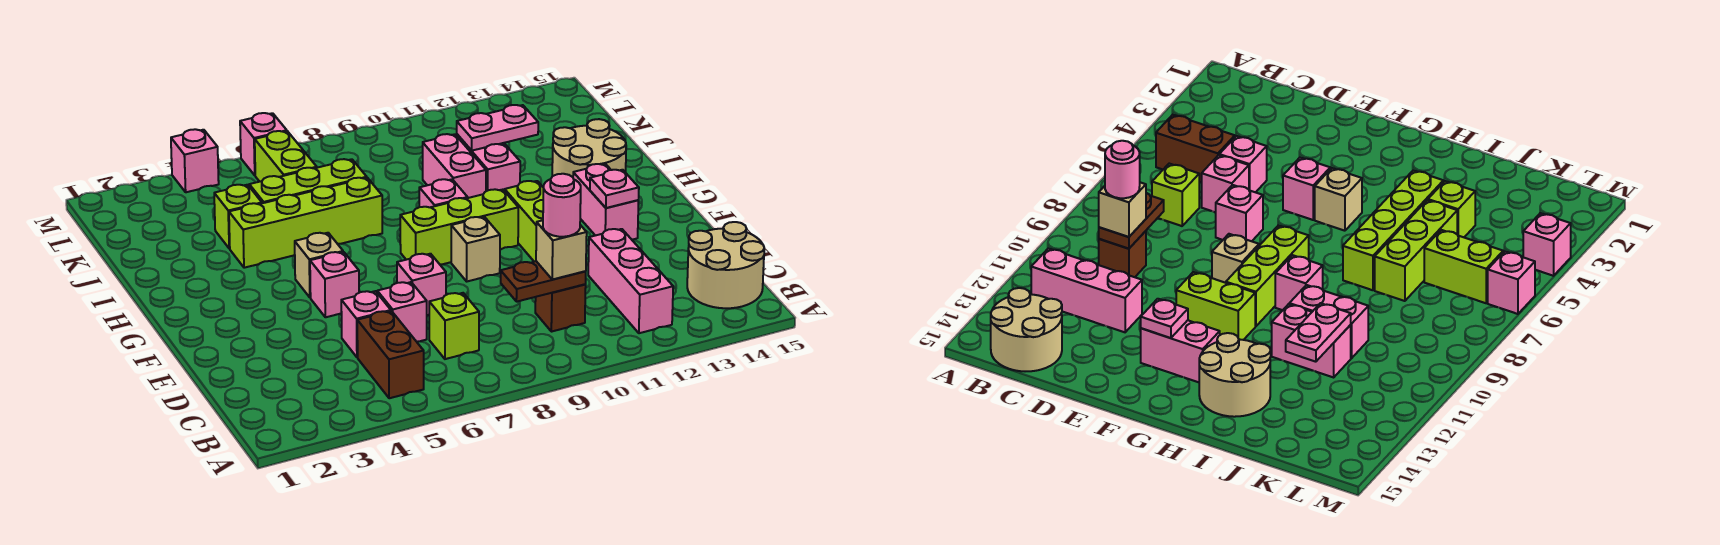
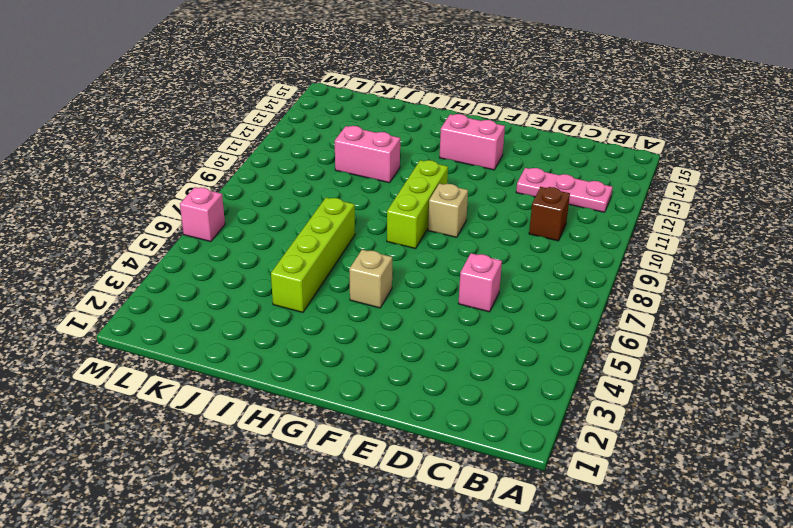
pink plate B12:D12 level 1 -> pink brick B12:D12 level 1
none -> brown brick B5:C5 level 1
none -> tan round brick B14:C15 level 1
none -> lime brick C7 level 1

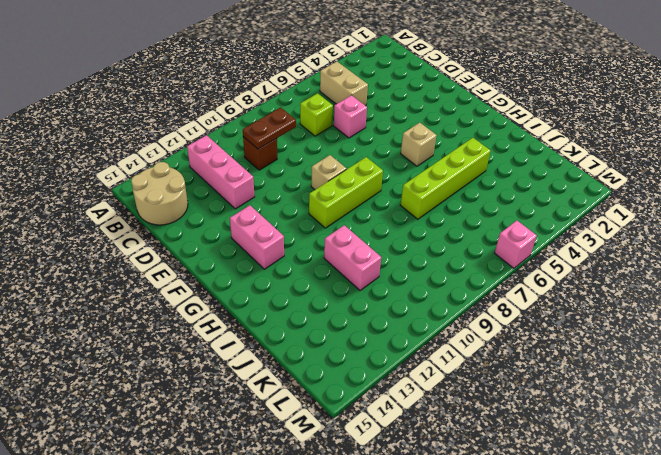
tan brick B5:C5 level 1 -> brown brick B5:C5 level 1
none -> pink brick D5 level 1
none -> pink brick E7 level 1
none -> pink brick F5 level 1

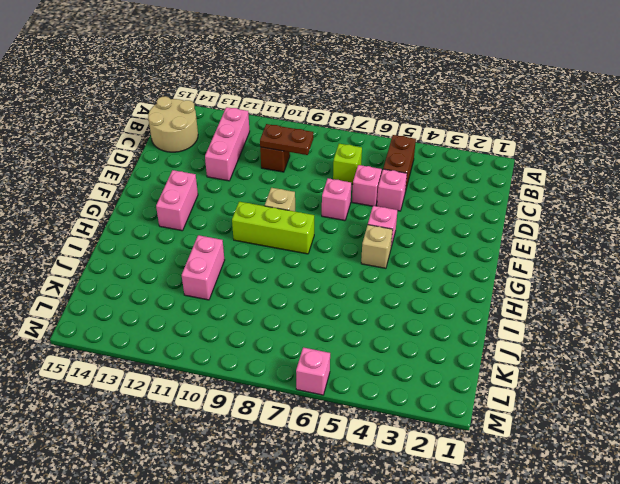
none -> lime brick F11:G11 level 1
none -> pink brick H9 level 1
none -> tan round brick H13:I14 level 1

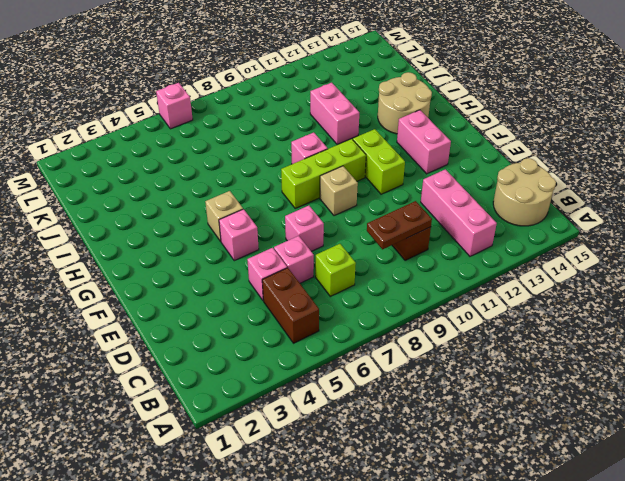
none -> lime brick I4:I7 level 1
none -> pink brick I10:J10 level 1
none -> lime brick J4 level 1

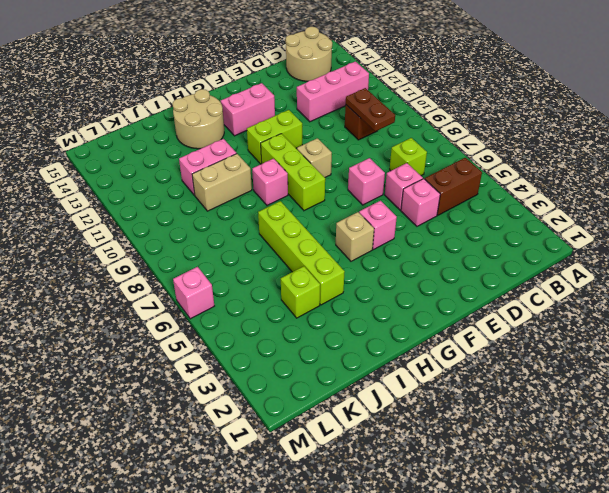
tan brick I10:J10 level 1 -> pink brick I10:J10 level 1
none -> lime brick J5:J7 level 1
none -> lime brick K6:L6 level 1
none -> pink brick M4 level 1

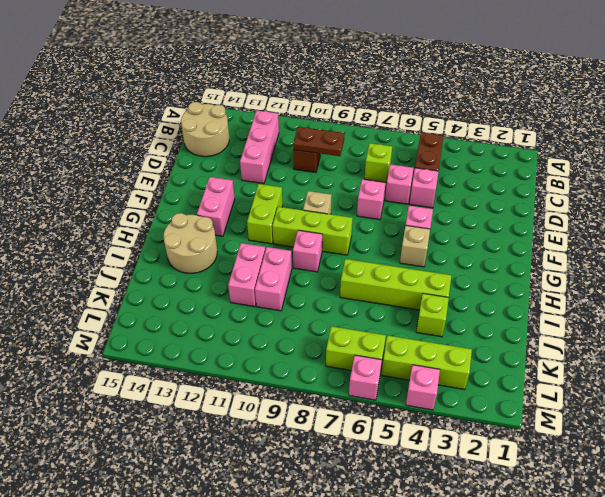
lime brick L3:L5 level 1 -> lime brick J5:J7 level 1
lime brick L6:L7 level 1 -> lime brick K6:L6 level 1
none -> pink plate F13 level 2
none -> pink plate J11:J12 level 2
none -> tan brick C10 level 3

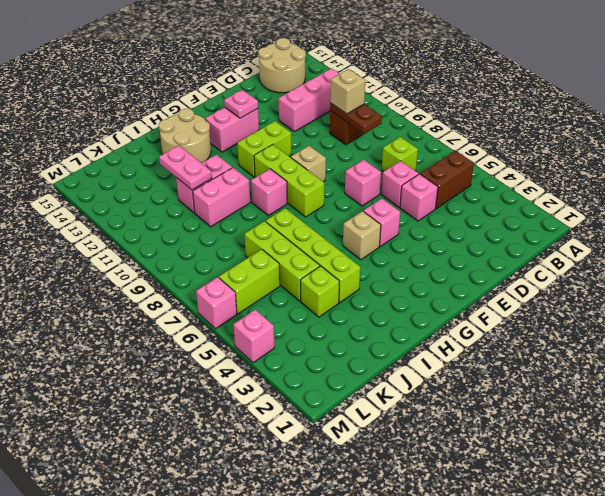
none -> pink round brick C10 level 4

